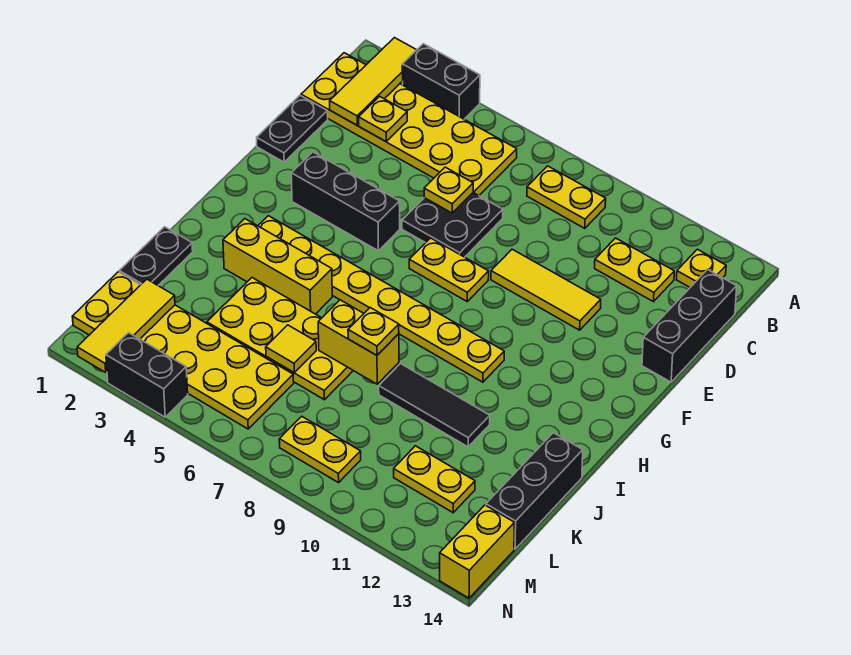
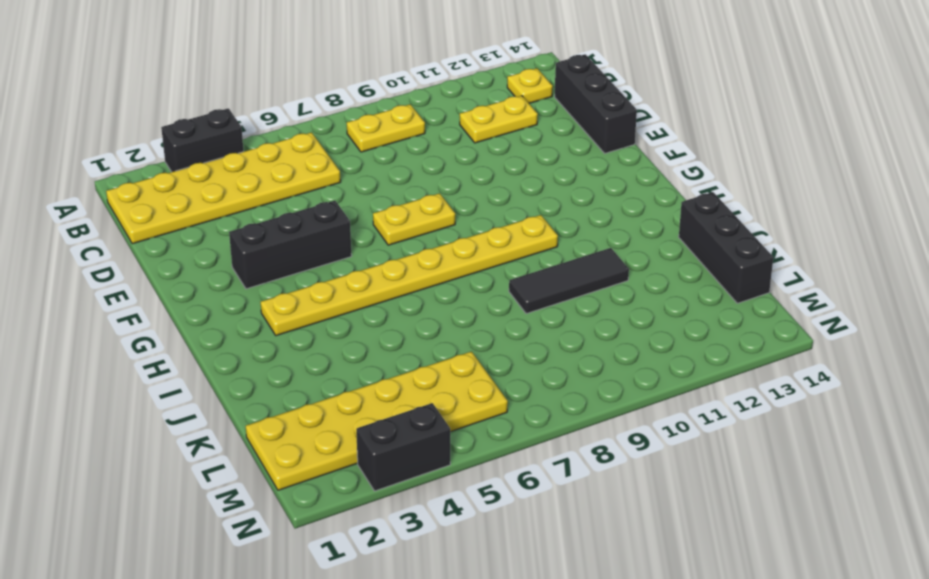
none -> black plate D1:E1 level 1
none -> black plate D6:E7 level 1
none -> yellow tile E9:E11 level 1

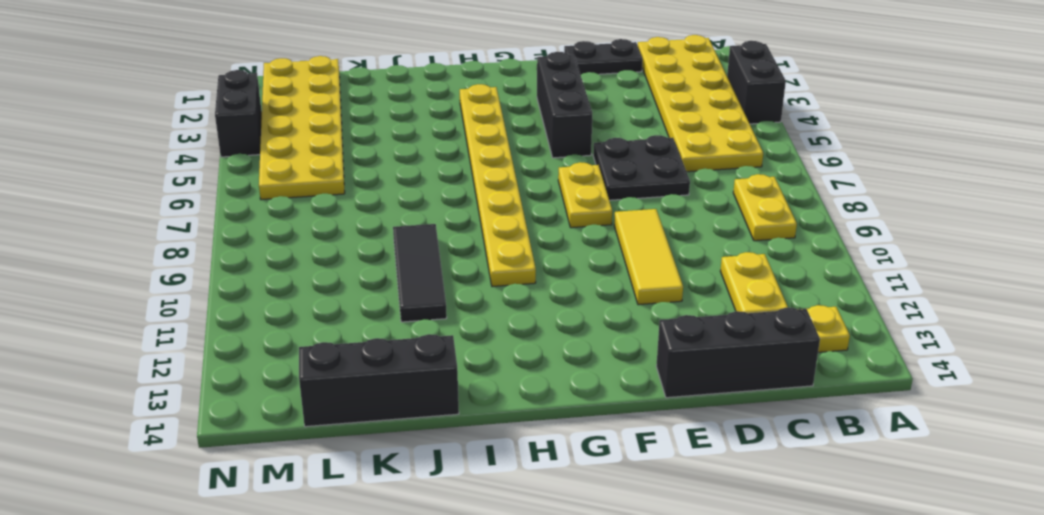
none -> yellow brick I3:I5 level 1
none -> black plate J1:K1 level 1
none -> yellow plate J4:K7 level 1

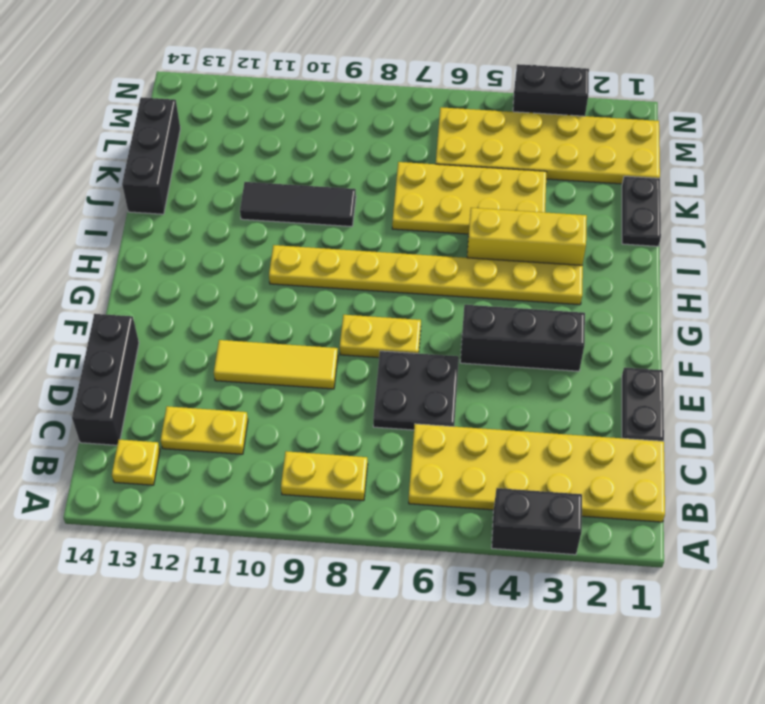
none -> yellow plate L11:L12 level 1
none -> yellow plate M8:M9 level 1
none -> yellow brick M14:N14 level 1

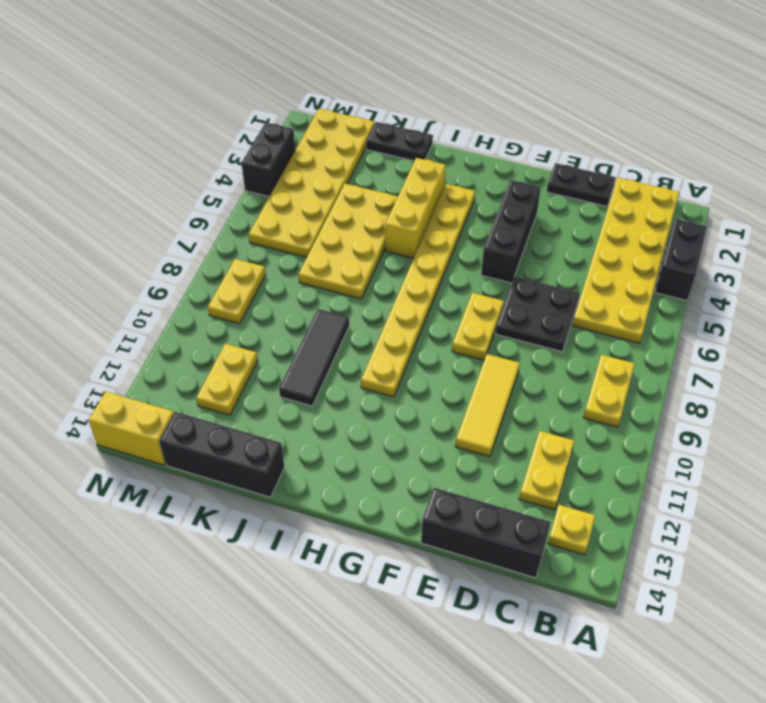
none -> yellow tile A2:C2 level 2
none -> yellow plate C3 level 2
none -> yellow plate D6 level 2

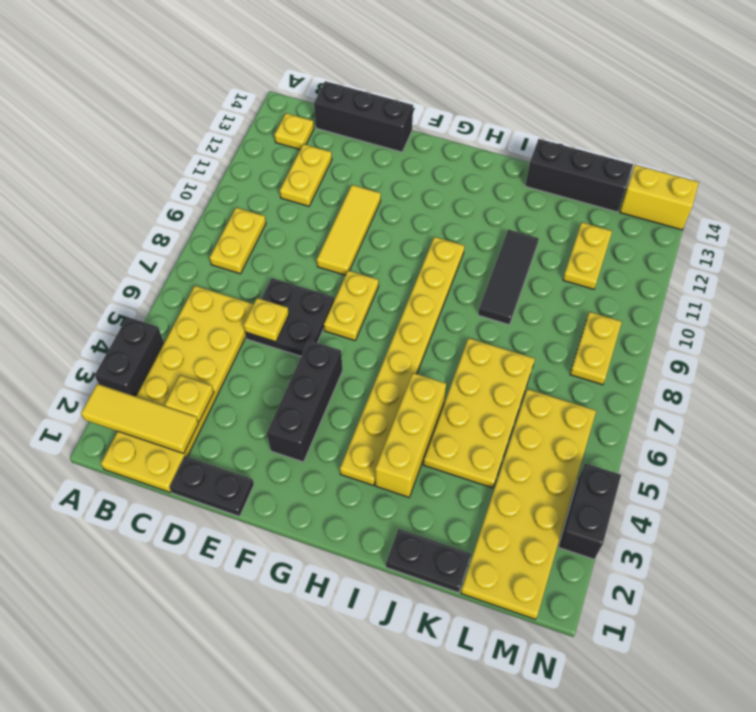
none -> yellow brick J7:J8 level 2
none -> yellow tile K6 level 2
none -> yellow tile L2:N2 level 2

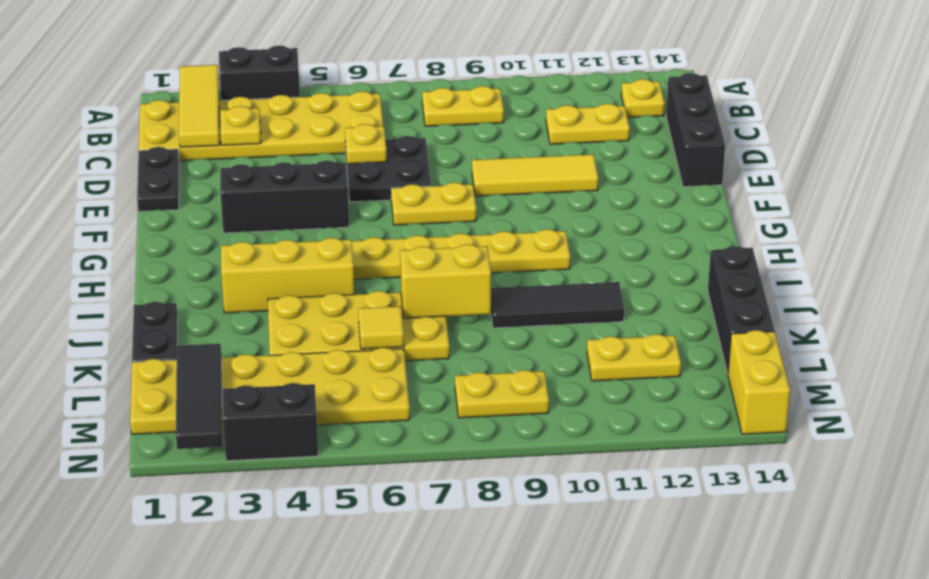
black tile L2:N2 level 2 -> yellow tile L2:N2 level 2
none -> yellow plate J8 level 3

